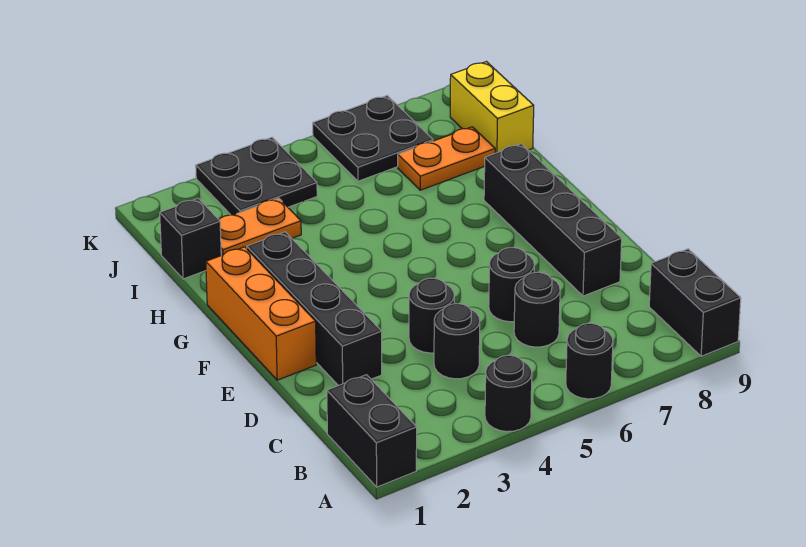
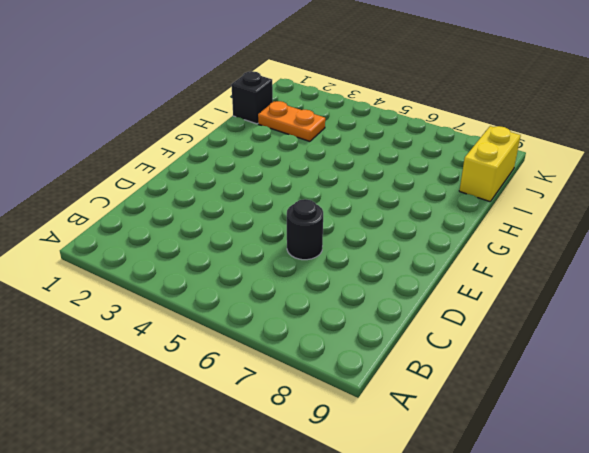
none -> black brick A1:B1 level 1
none -> black round brick A4 level 1
none -> black round brick A6 level 1

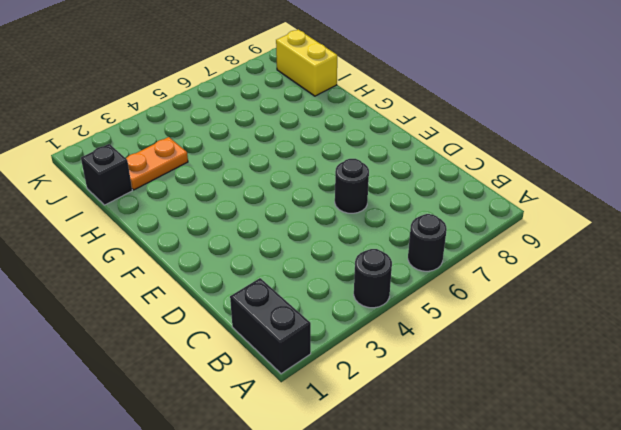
none -> black brick A9:B9 level 1
none -> black round brick C4 level 1
none -> black round brick C6 level 1

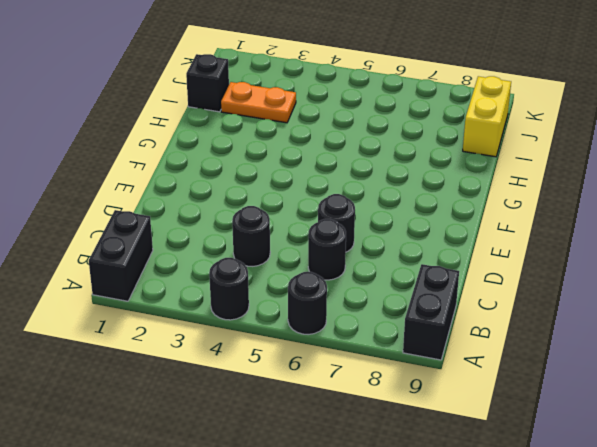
none -> black brick D2:G2 level 1
none -> black round brick D4 level 1
none -> black brick D8:G8 level 1

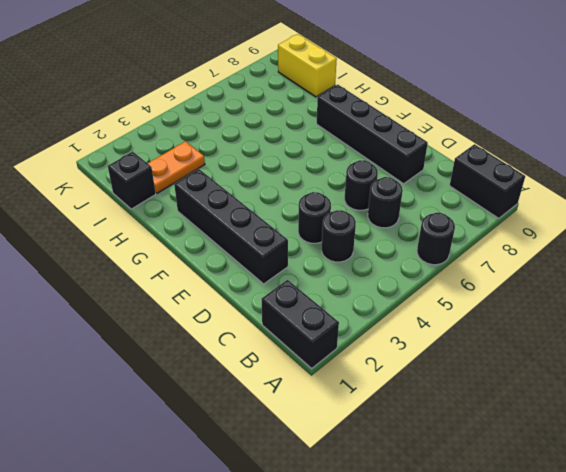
none -> black round brick A4 level 1
none -> orange brick E1:G1 level 1
none -> orange plate I7:I8 level 1

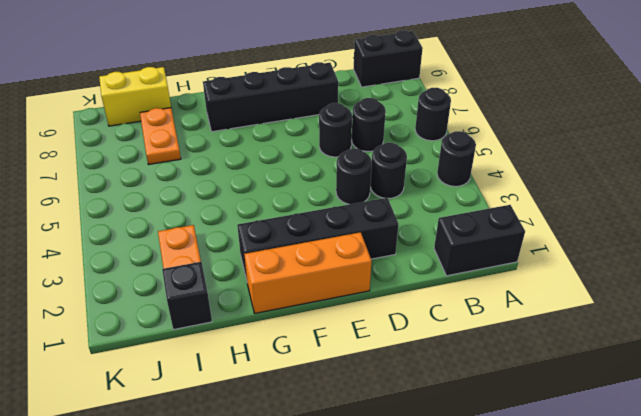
none -> black plate J3:K4 level 1
none -> black plate J6:K7 level 1

